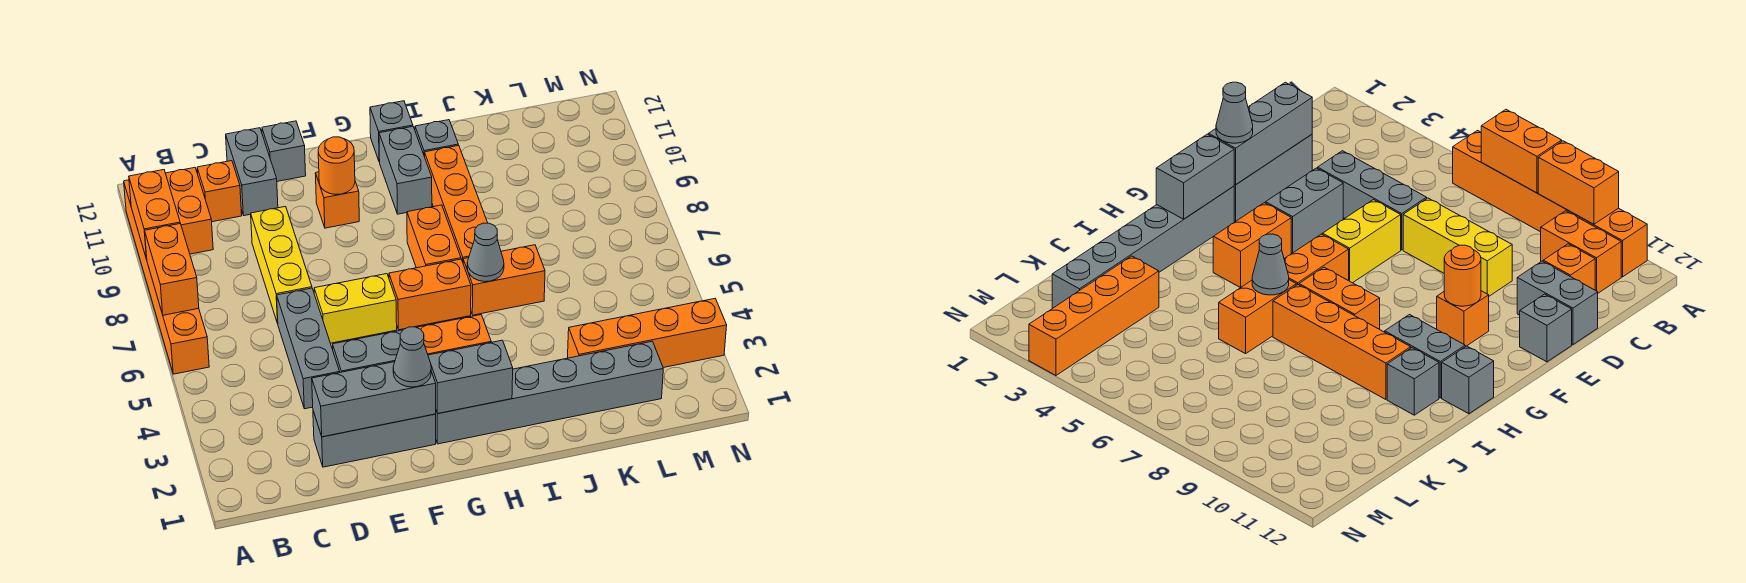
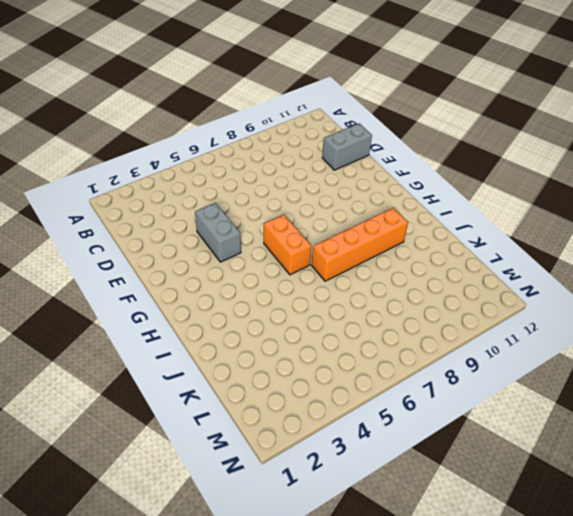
none -> orange brick A6:A11 level 1
none -> orange brick B10:B11 level 1
none -> orange brick C11 level 1

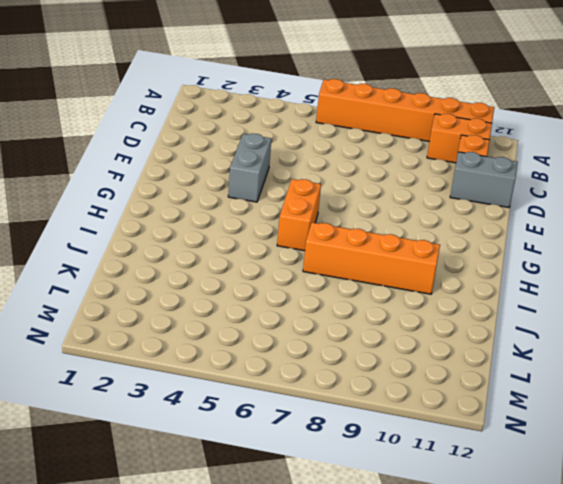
none -> grey brick D2:F2 level 1
none -> grey brick D4:D6 level 1
none -> yellow brick D7:D9 level 1

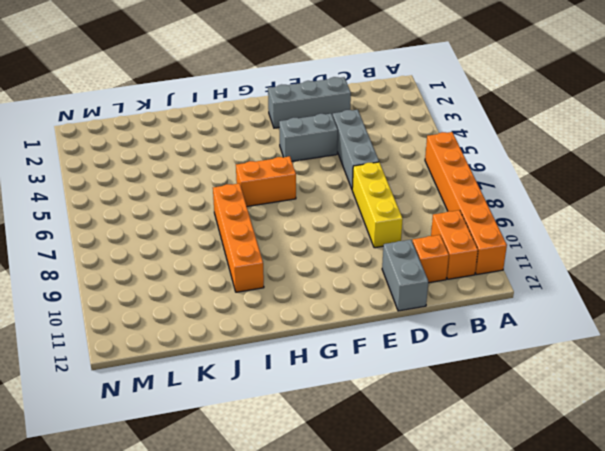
none -> yellow brick E6:F6 level 1
none -> grey brick E12 level 1
none -> orange brick F10 level 1

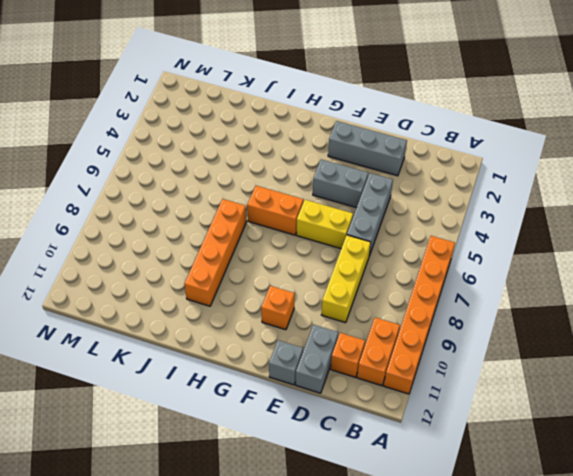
none -> grey brick G2:L2 level 1
none -> orange brick G4:H4 level 1
none -> orange brick H7:H8 level 1

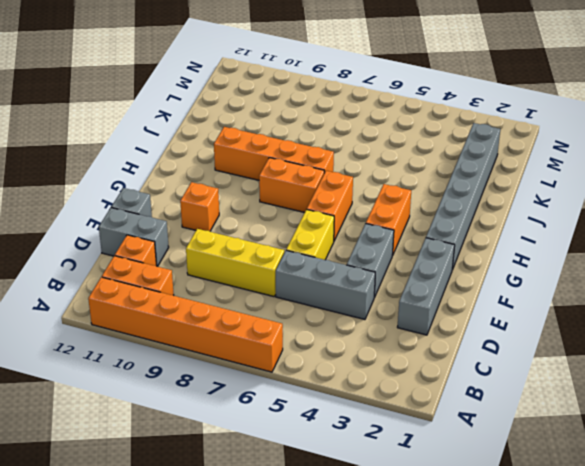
none -> grey brick H10:H11 level 1
none -> grey brick H12 level 1
none -> orange brick I6:J6 level 1

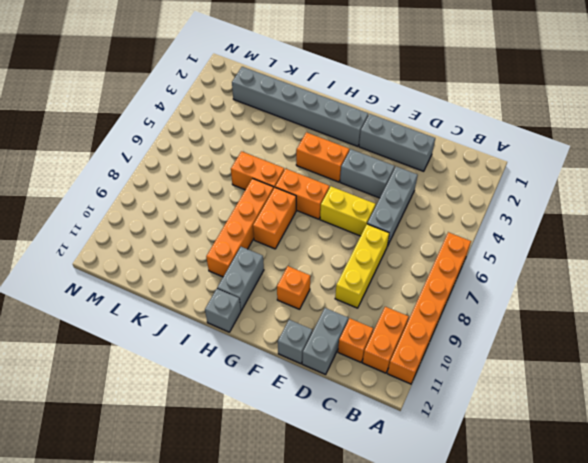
none -> grey brick I11 level 1
none -> orange brick K3:N3 level 1
none -> orange brick A7:A8 level 2

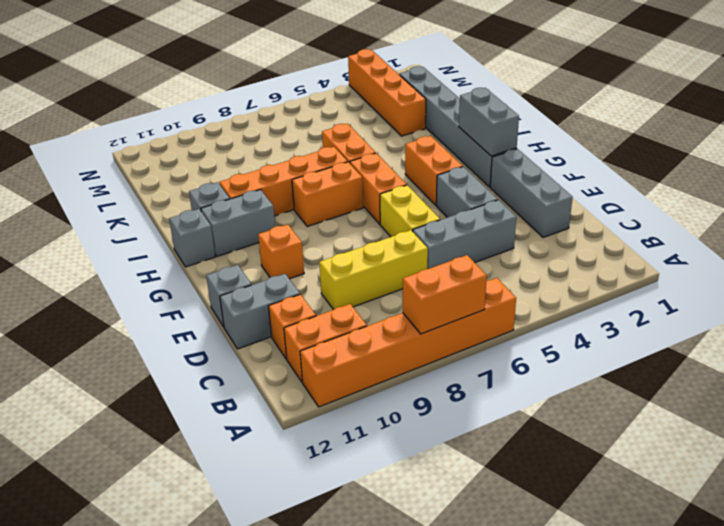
none -> orange brick A9:A10 level 2
none -> grey brick D2:F2 level 2
none -> orange round brick F10 level 2

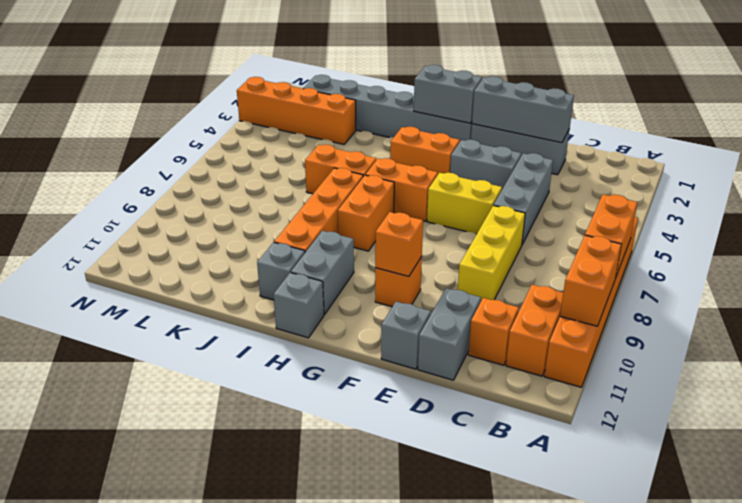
orange brick F10 level 2 -> orange round brick F10 level 2
none -> grey cone I6 level 2
none -> grey cone F2 level 3

